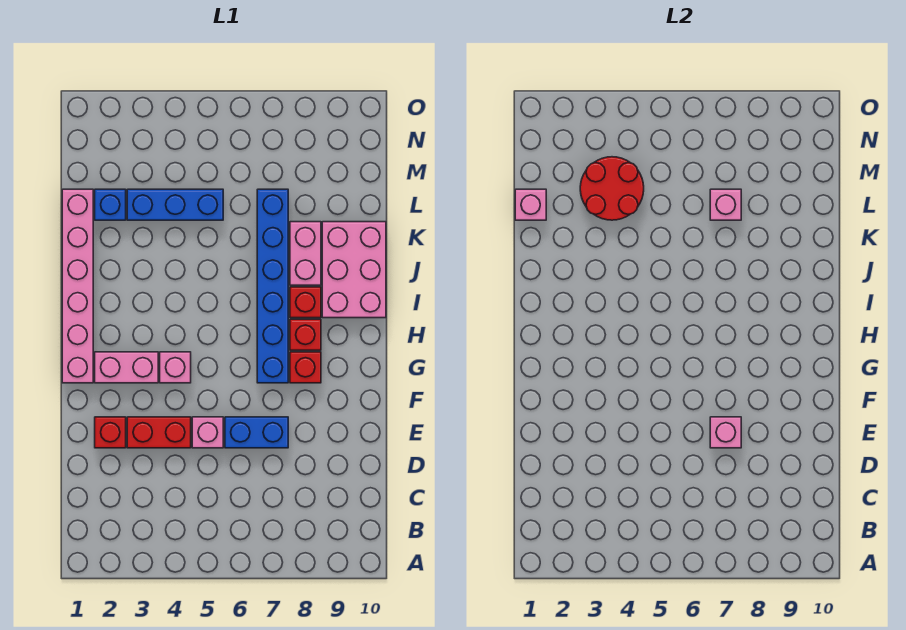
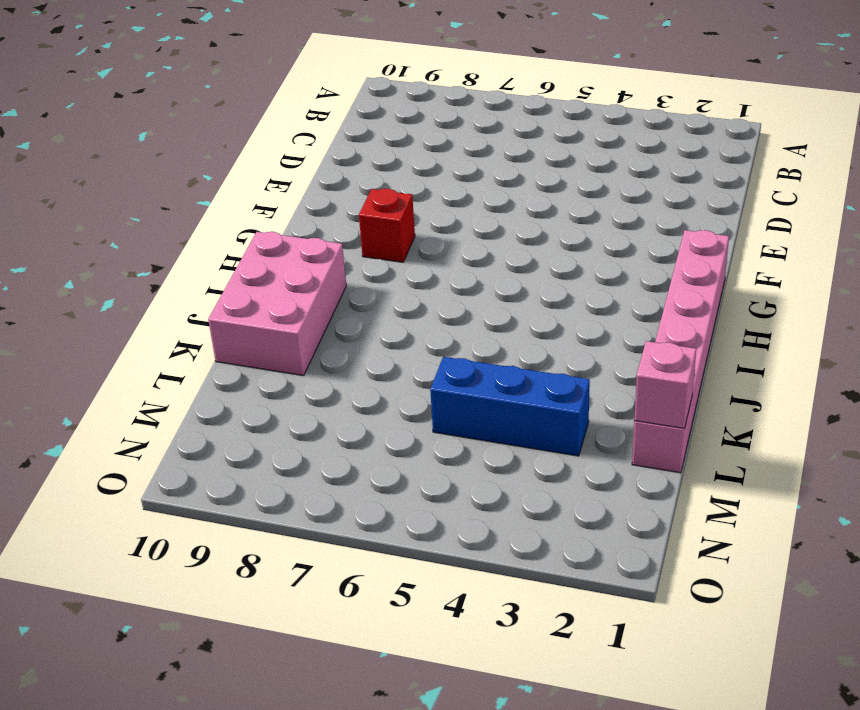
none -> red brick E2 level 1
none -> red brick E3:E4 level 1
none -> pink brick E5 level 1

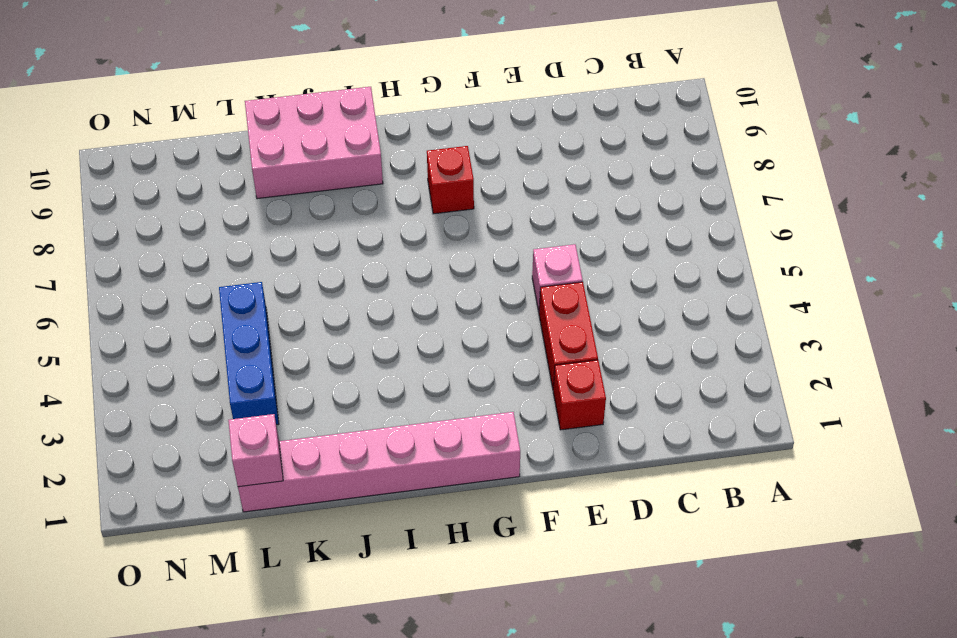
none -> blue brick E6:E7 level 1
none -> pink brick G2:G3 level 1
none -> pink brick G4 level 1

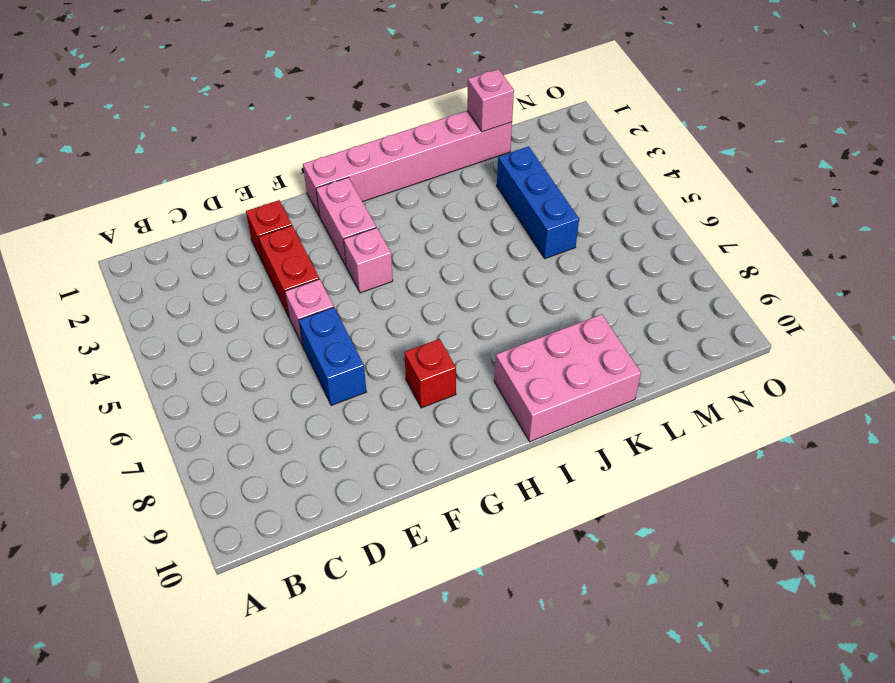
none -> blue brick G7:L7 level 1
none -> red brick H8 level 1
none -> red brick I8 level 1

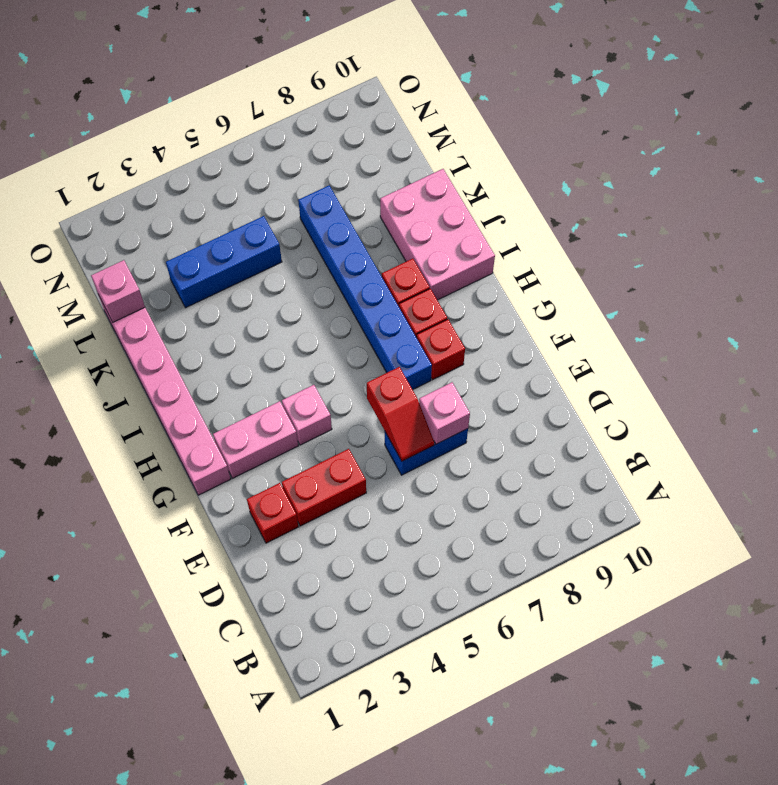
red slope E6:F6 level 2 top F -> none
none -> pink brick E5 level 1
none -> pink brick J8:K8 level 1
none -> blue brick L2 level 1

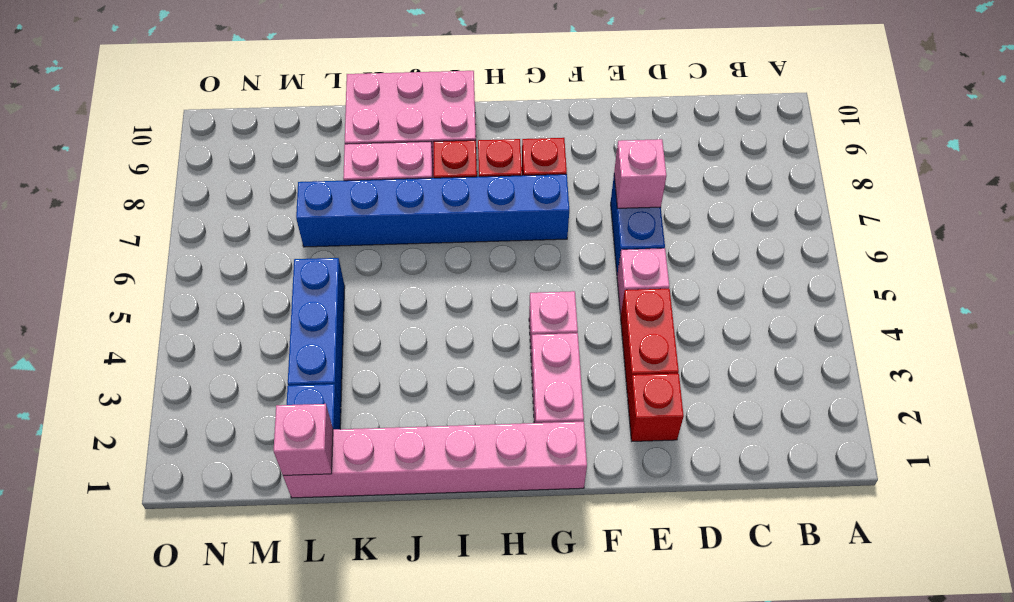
none -> red round brick L3:M4 level 2
none -> pink brick L7 level 2

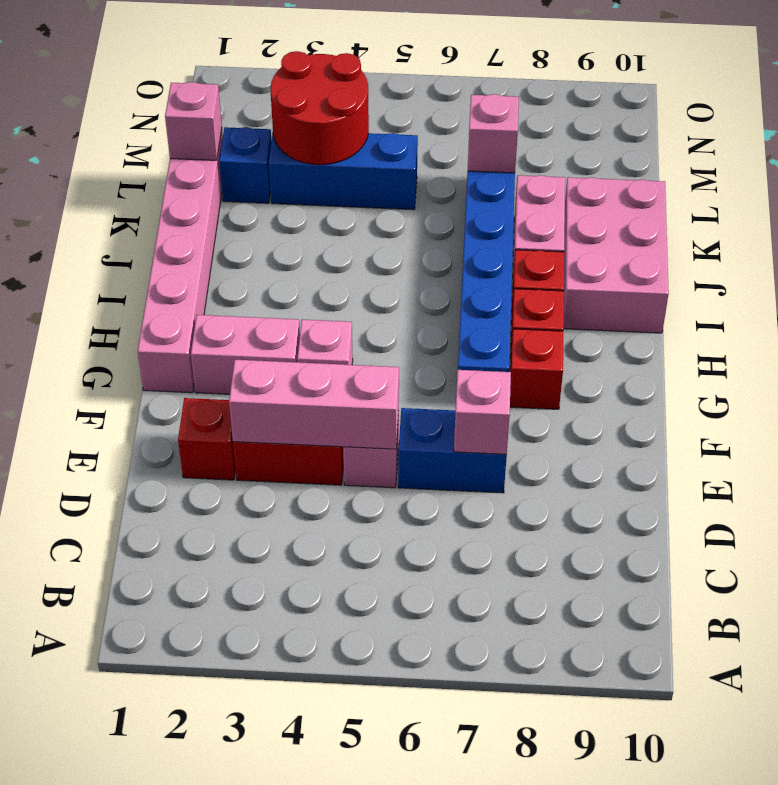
pink brick E3:E5 level 2 -> none

